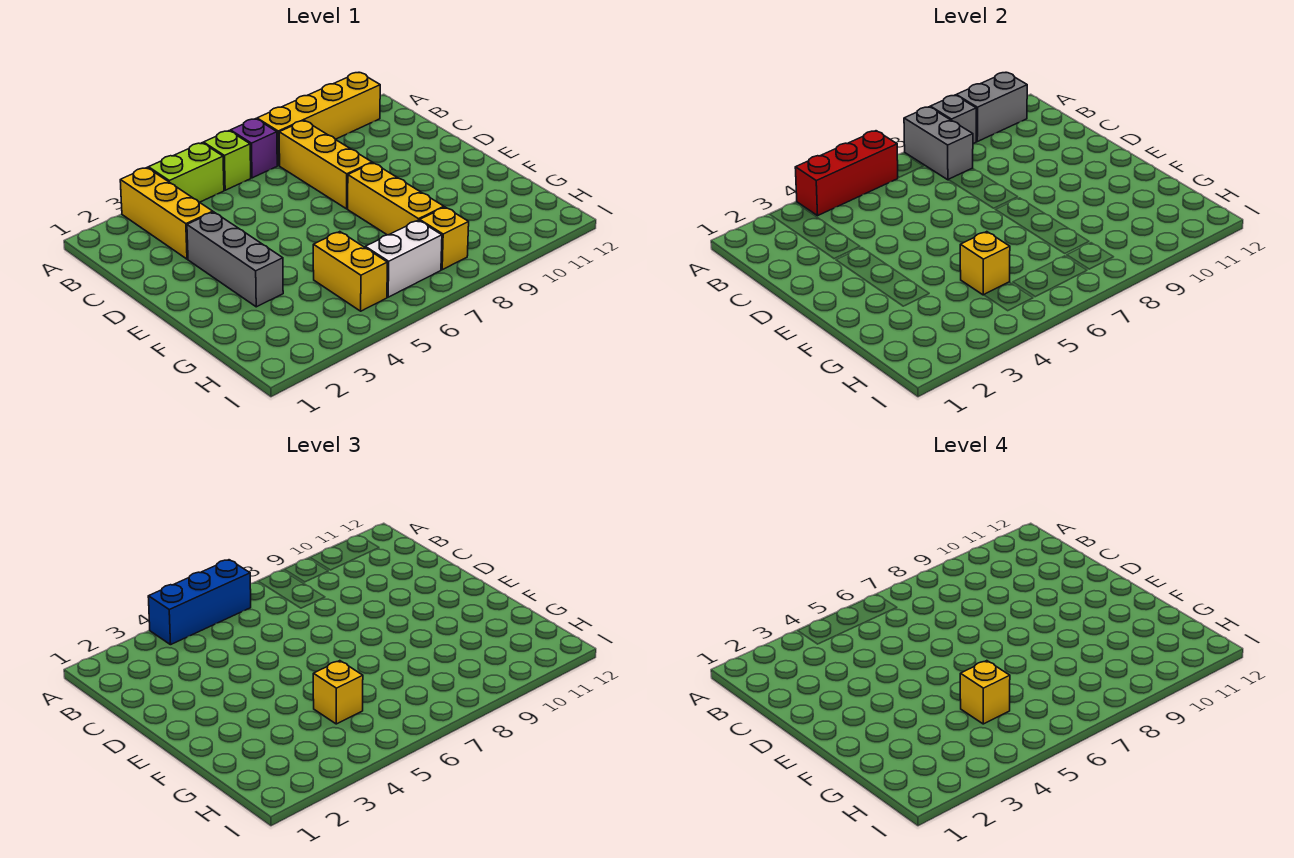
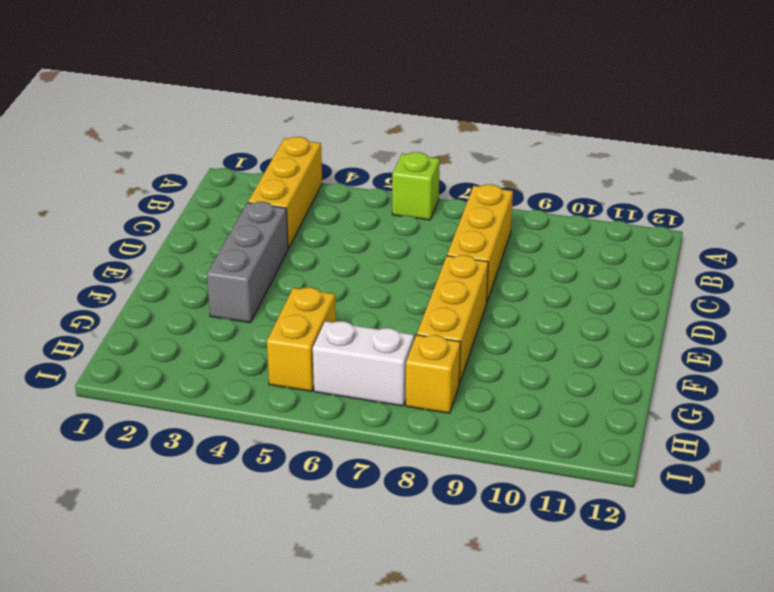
none -> lime brick A4:A5 level 1
none -> purple brick A7 level 1
none -> yellow brick A8:A11 level 1

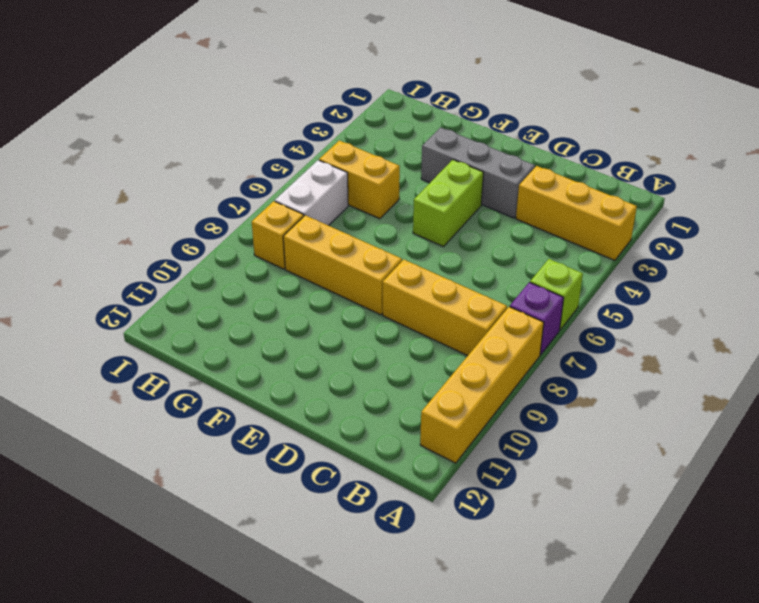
lime brick E4:E5 level 1 -> lime brick A4:A5 level 1
none -> red brick A4:A6 level 2
none -> grey brick A8:B8 level 2
none -> grey brick A9 level 2

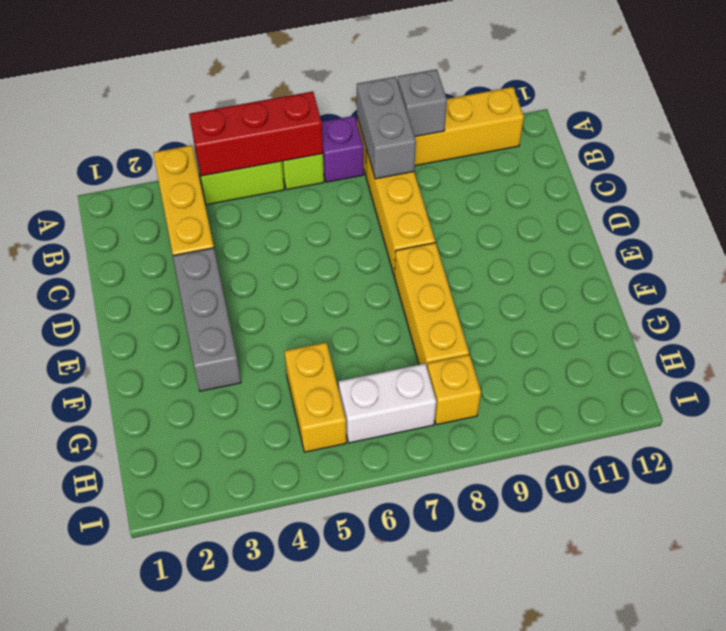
none -> grey brick A10:A11 level 2
none -> yellow brick G5 level 2
none -> blue brick A4:A6 level 3

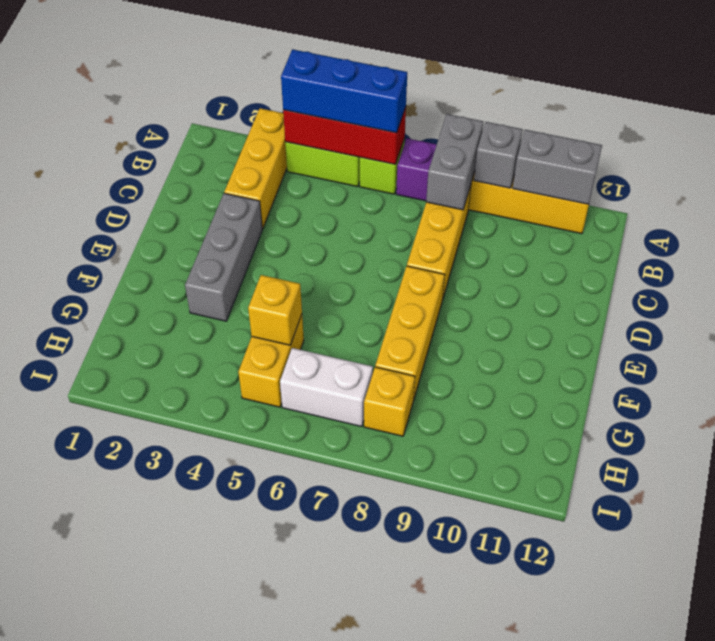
none -> yellow brick G5 level 3
none -> yellow brick G5 level 4

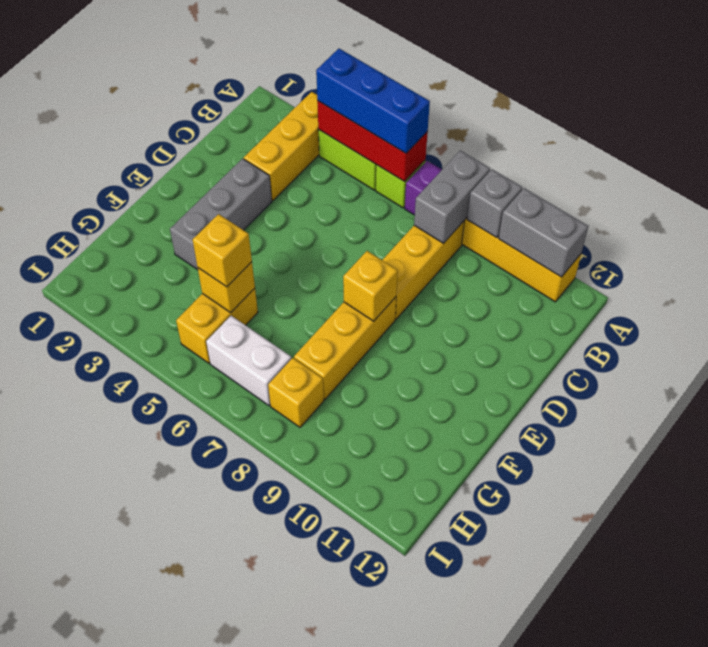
yellow brick E8 level 2 -> yellow brick G5 level 4

